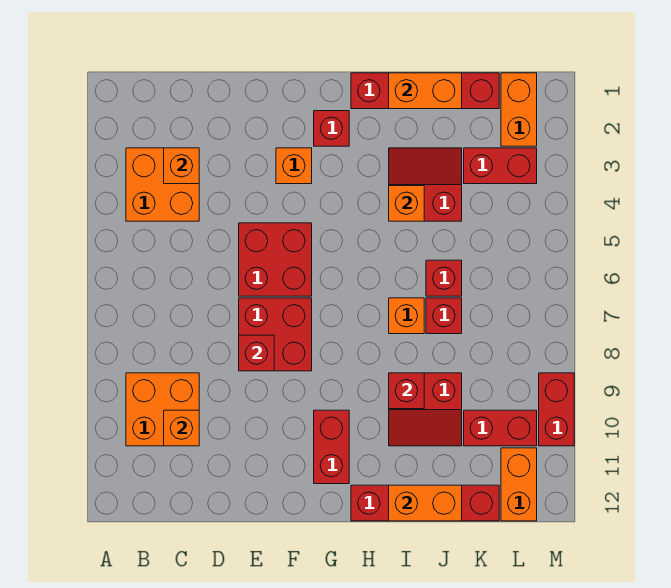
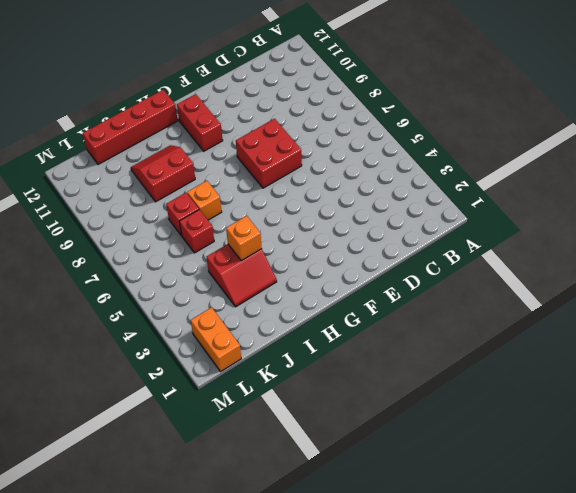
none -> orange brick B3:C4 level 1
none -> orange brick B9:C10 level 1
none -> red brick E5:F6 level 1

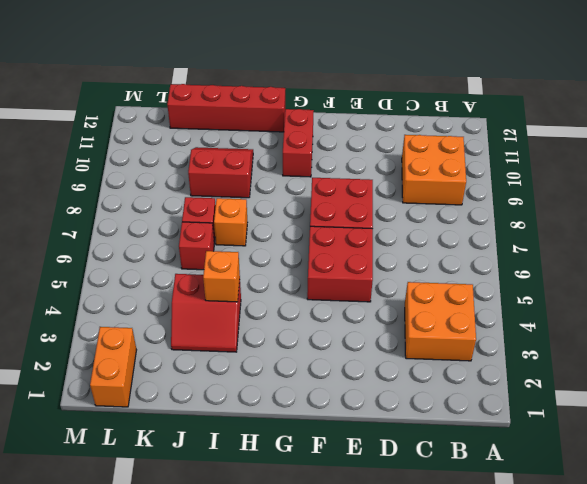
none -> orange brick F3 level 1
none -> red brick G2 level 1
none -> red brick H1:K1 level 1

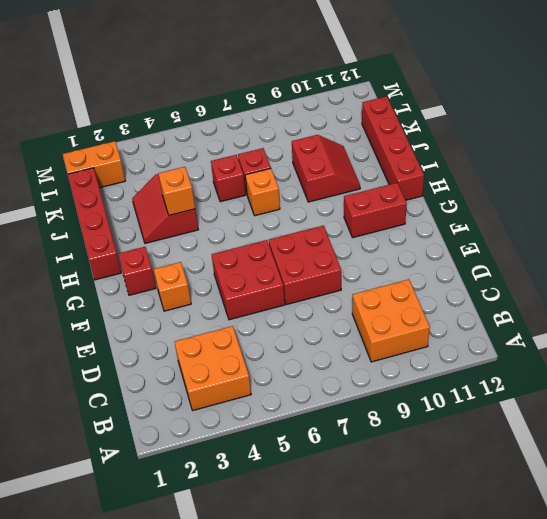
none -> red brick K3:L3 level 1
none -> red brick K10:L10 level 1
none -> orange brick L11:L12 level 1

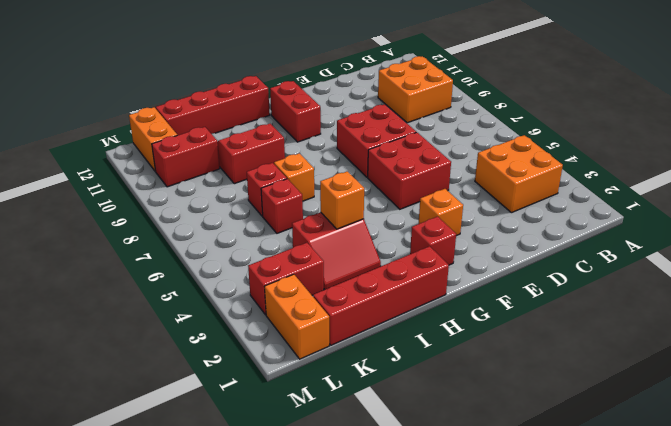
none -> red brick M9:M10 level 1
none -> orange brick C3 level 2
none -> orange brick C10 level 2

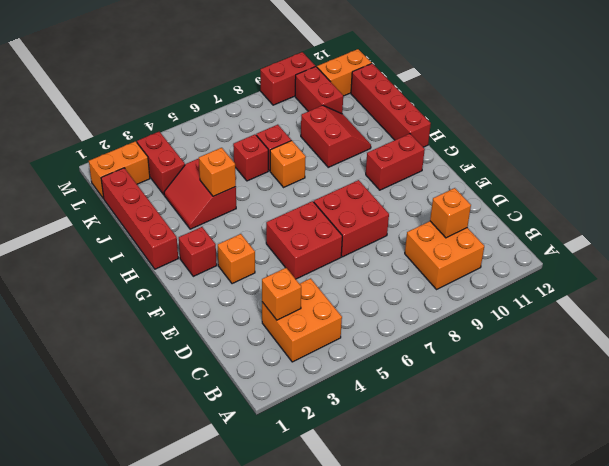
none -> red brick E8 level 2
none -> orange brick I1:J1 level 2
none -> red brick I9 level 2

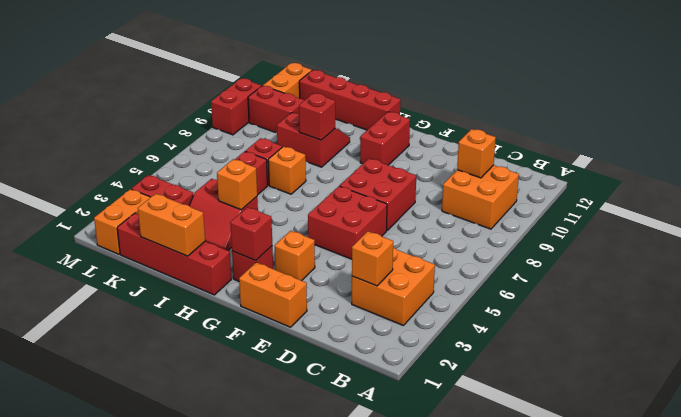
orange brick E1:F1 level 1 -> orange brick I12:J12 level 2
red brick G2 level 2 -> red brick E8 level 2

